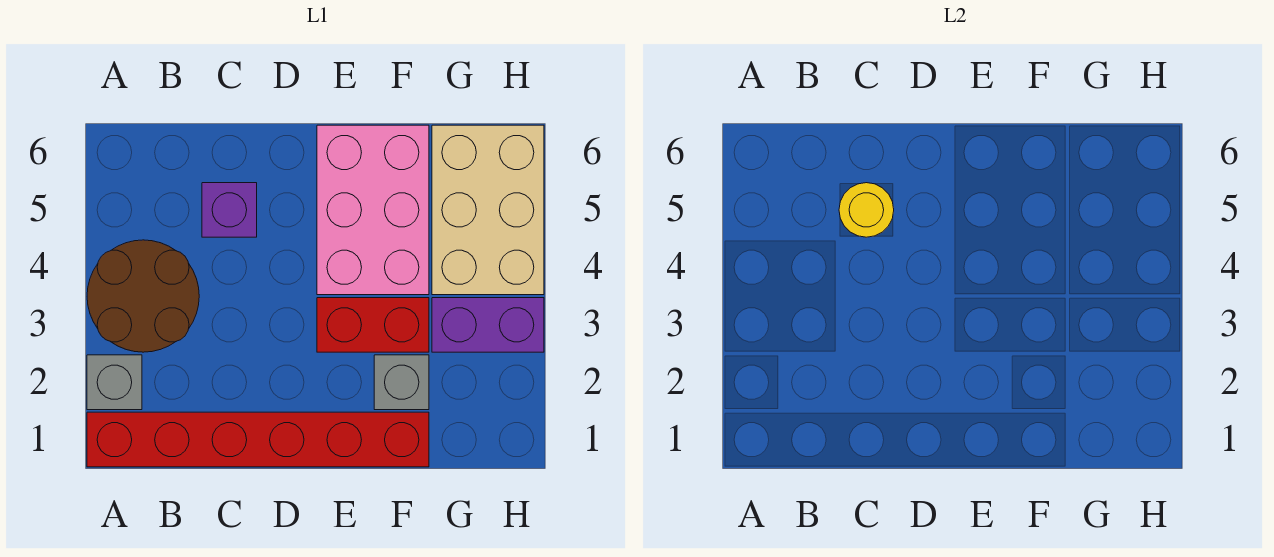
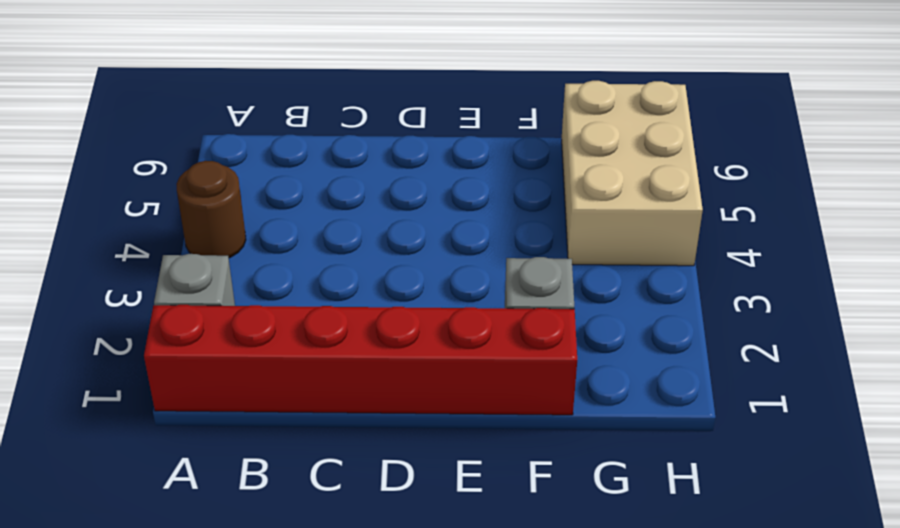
brown round brick A4 level 1 -> brown round brick A3:B4 level 1
none -> purple brick C5 level 1
none -> red brick E3:F3 level 1

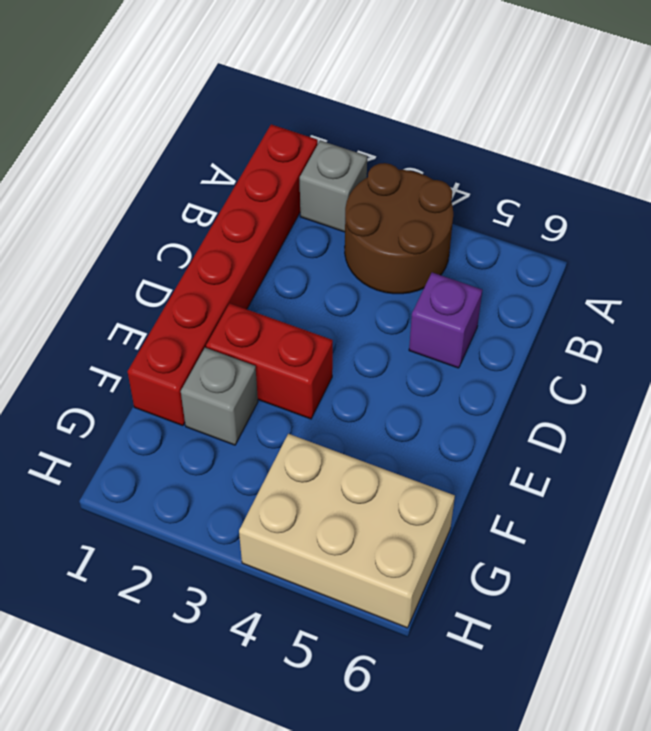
red brick E2:E3 level 1 -> red brick E3:F3 level 1
none -> pink brick E4:F6 level 1
none -> purple brick G3:H3 level 1

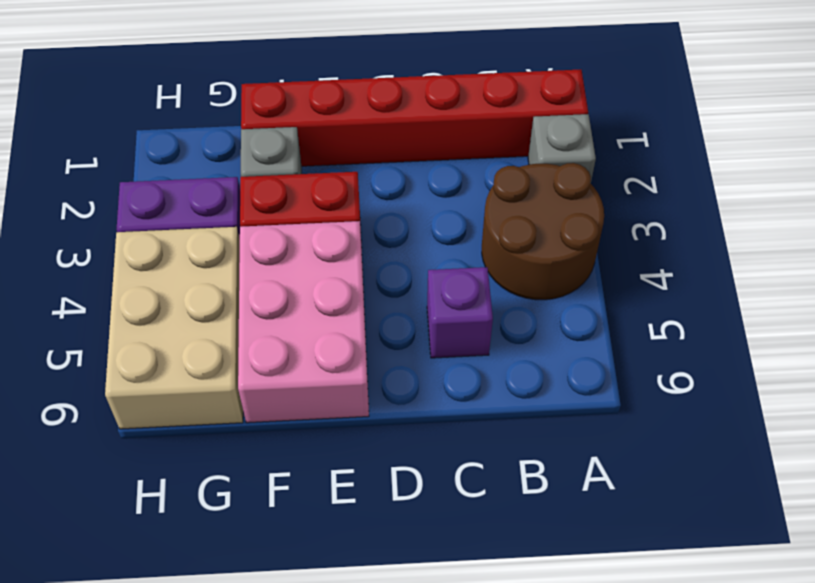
none -> yellow round brick C5 level 2

